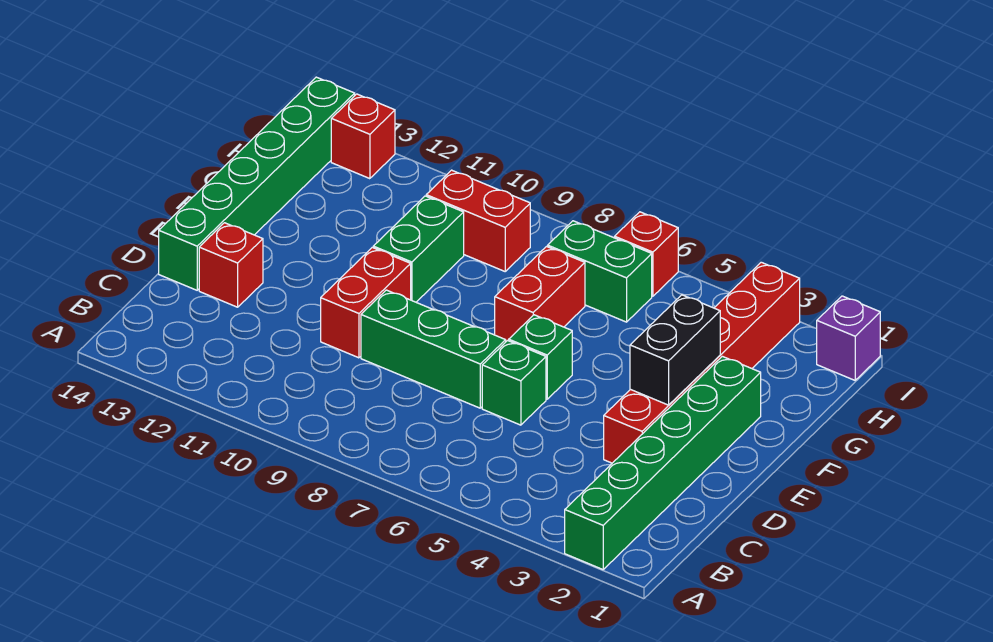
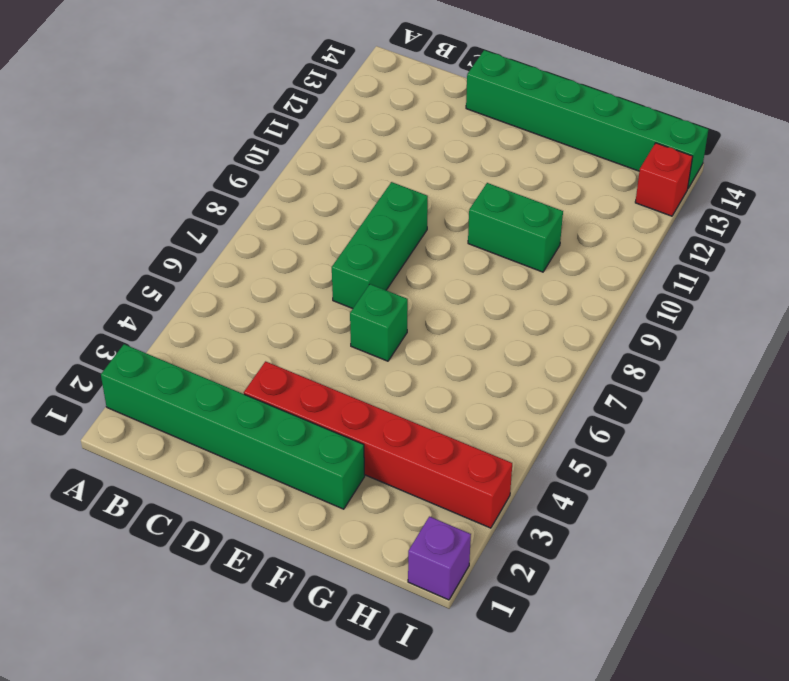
none -> green brick D6 level 1
none -> red brick D10:E10 level 1
none -> red brick D13 level 1

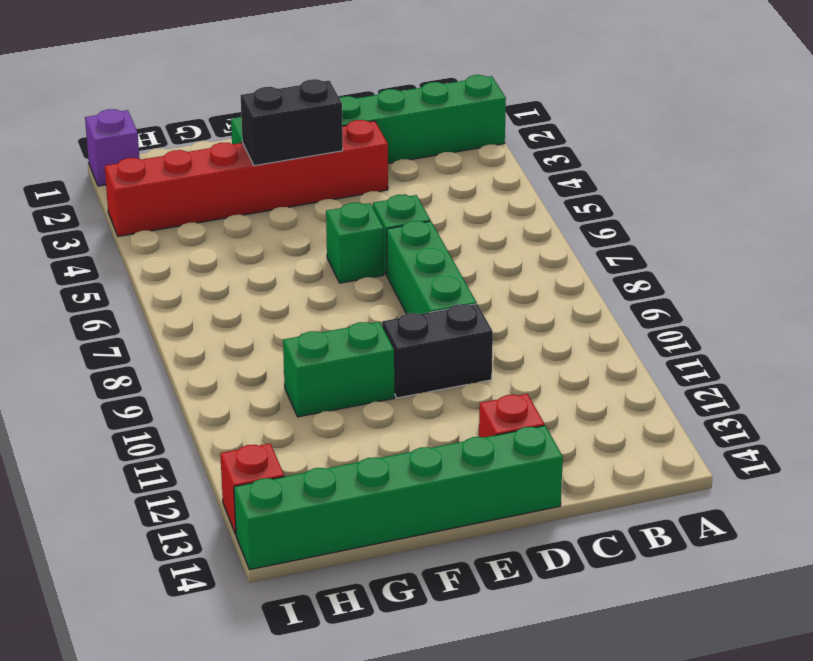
black brick D10:E10 level 1 -> red brick D10:E10 level 1
none -> red brick F7:G7 level 1
none -> green brick H6:H7 level 1
none -> red brick H9:H10 level 1

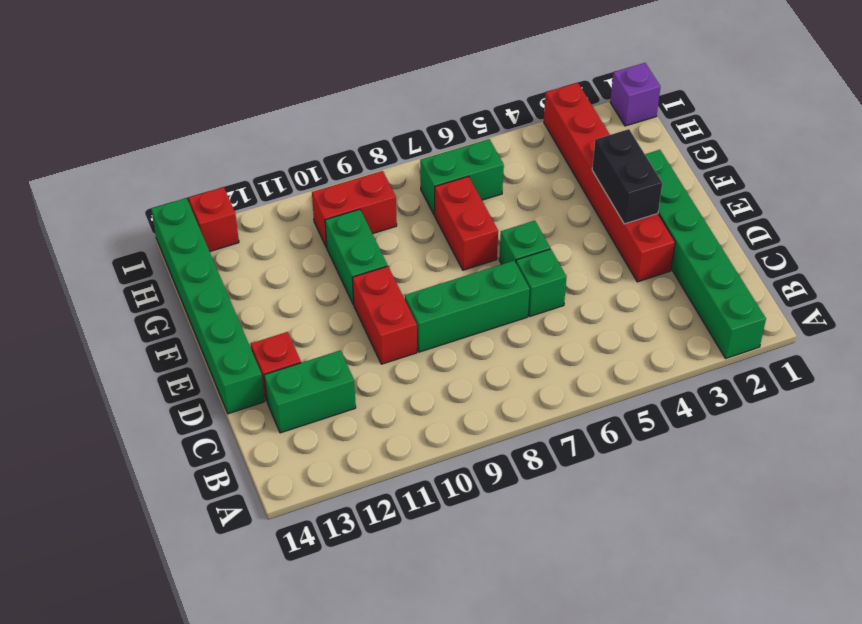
green brick C12:C13 level 1 -> none
none -> red brick I6 level 1

